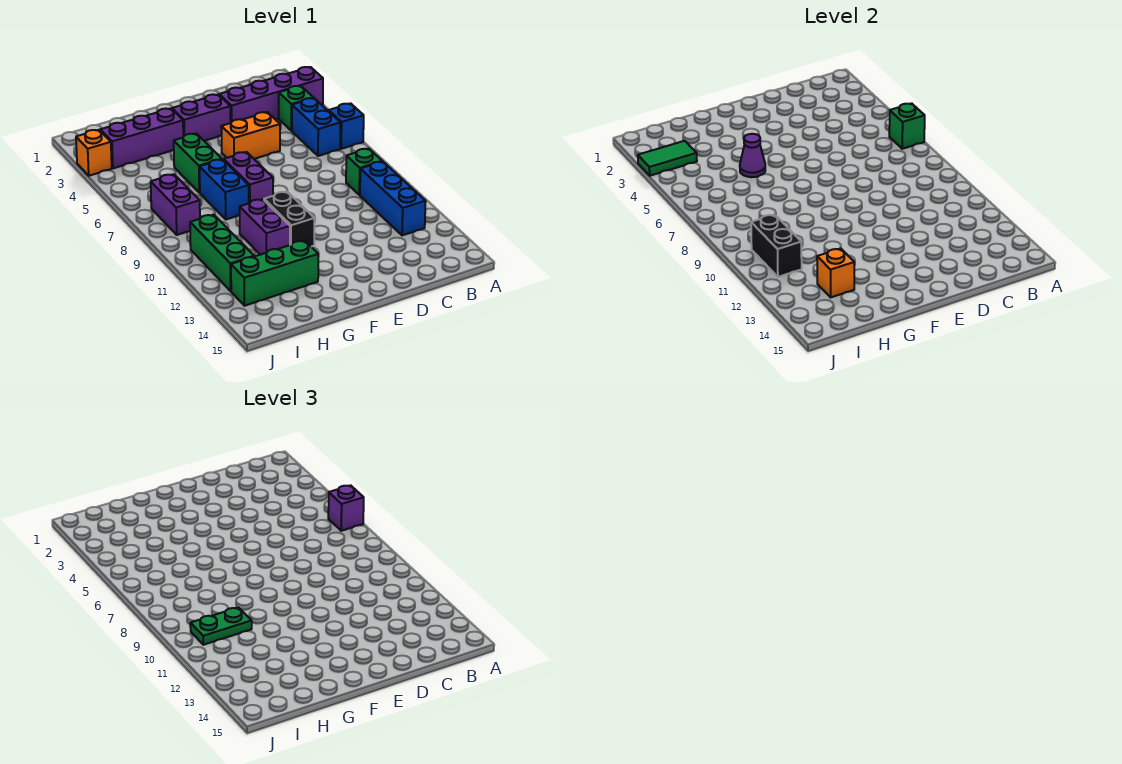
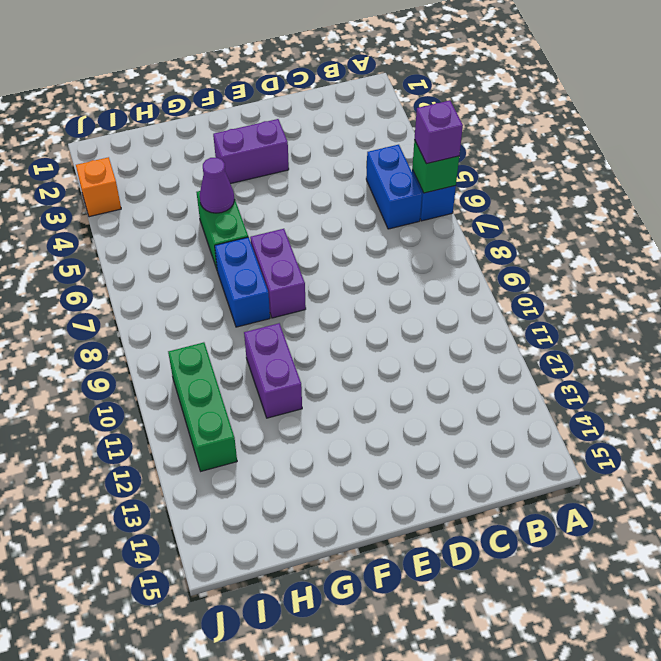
none -> purple brick A3:D3 level 1
none -> green brick B4 level 1
none -> green brick B9 level 1

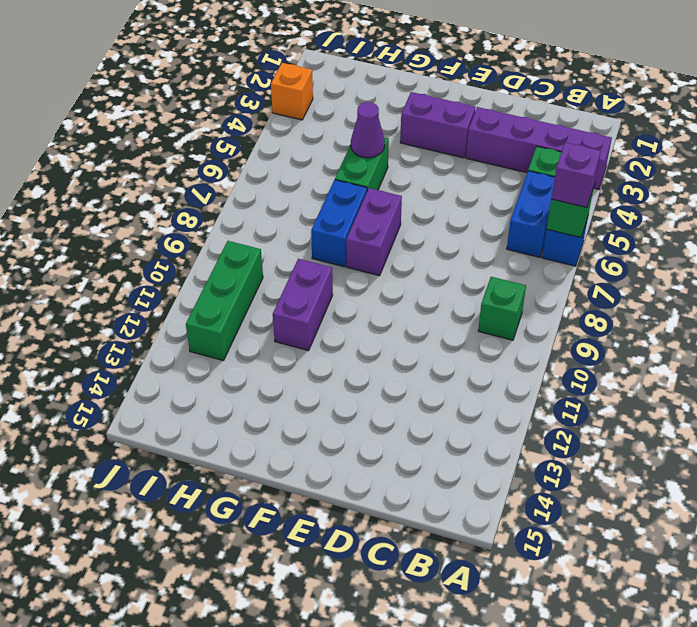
none -> blue brick B10:B12 level 1
none -> orange brick D5:E5 level 1
none -> black brick F10:F11 level 1

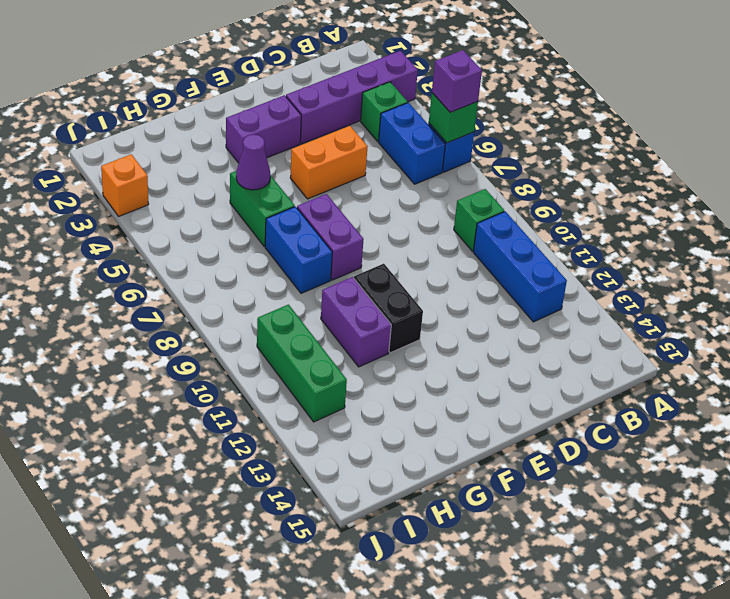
none -> purple brick G3:I3 level 1
none -> green brick G13:I13 level 1
none -> purple brick I7:I8 level 1

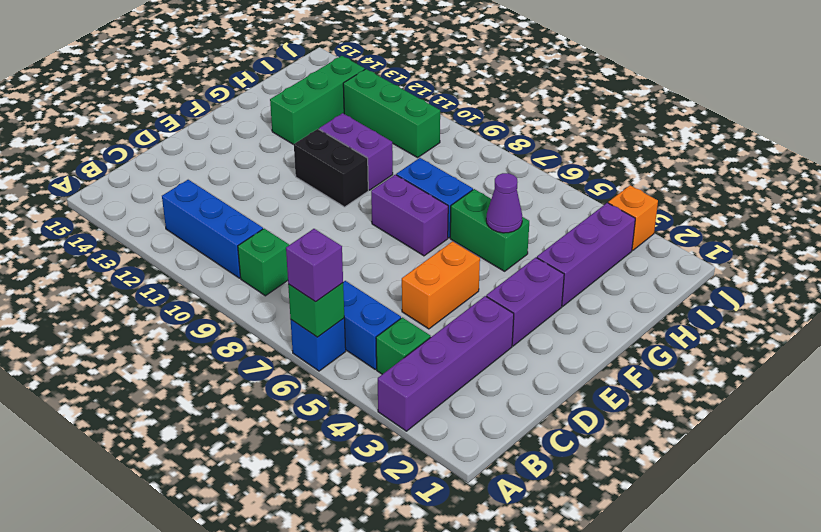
none -> purple brick I7:I8 level 1
none -> orange brick H13 level 2
none -> green tile I3:J3 level 2

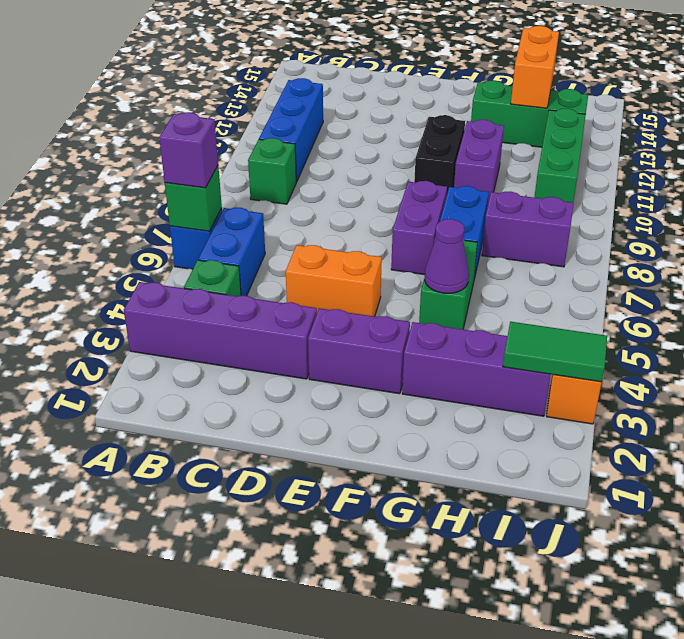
purple brick H8:I8 level 1 -> purple brick I7:I8 level 1
orange brick H13:H14 level 2 -> orange brick H13 level 2
none -> black brick I10:I11 level 2
none -> green plate H10:I10 level 3

